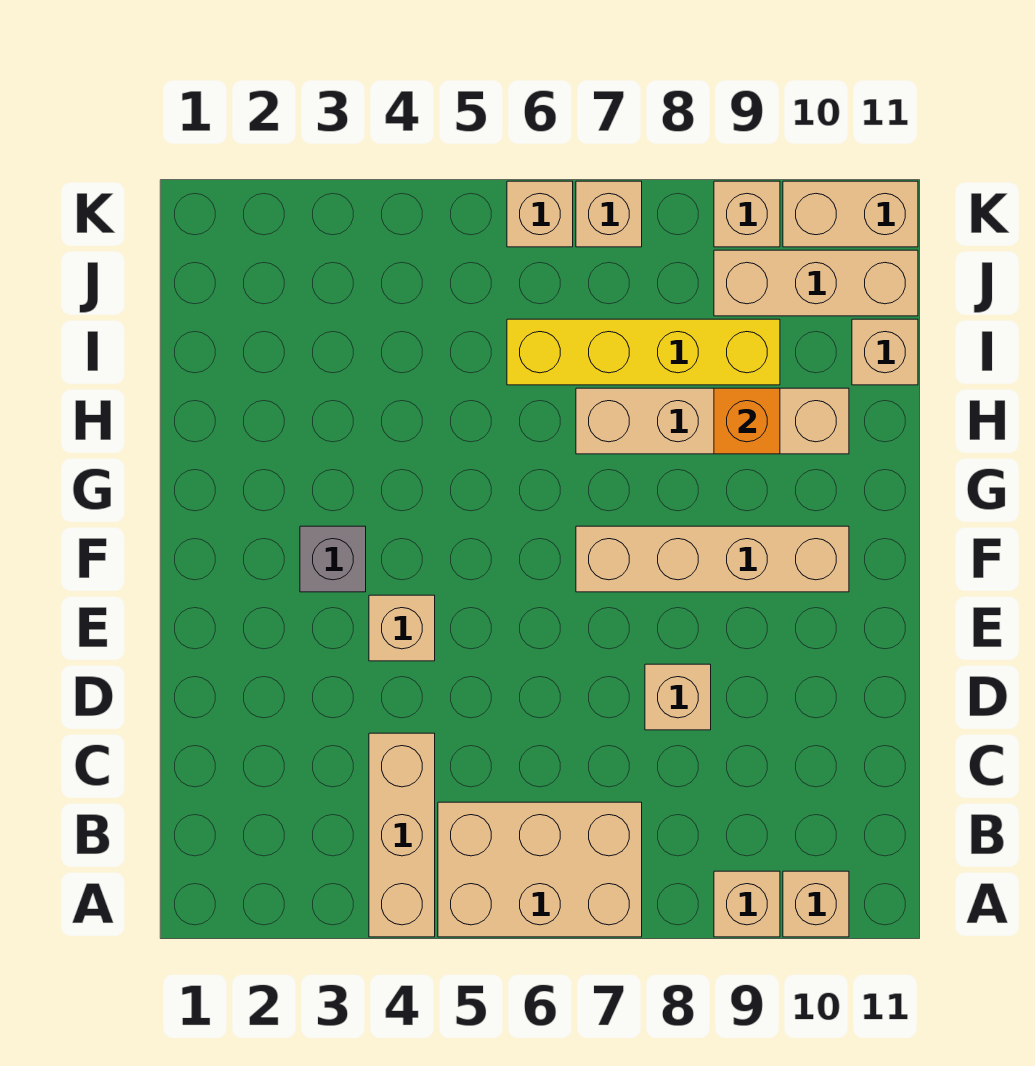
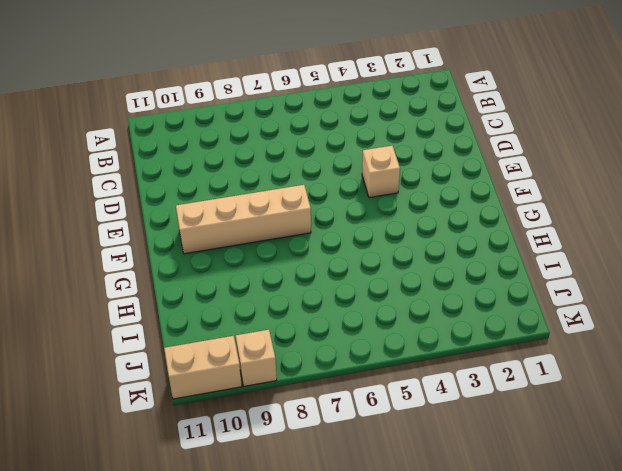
none -> tan brick A4:C4 level 1
none -> tan brick A5:B7 level 1
none -> tan brick A9 level 1

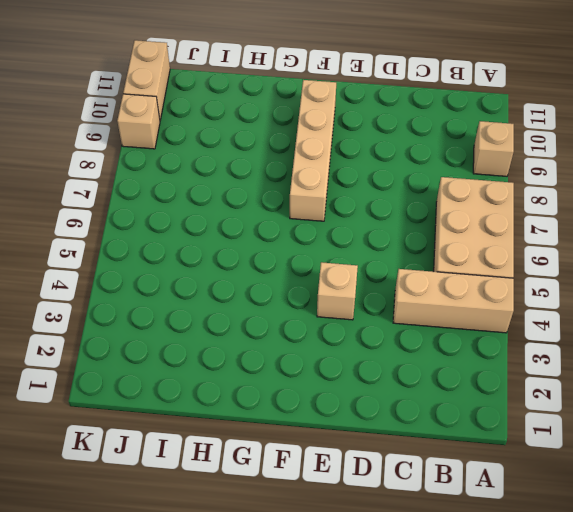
none -> tan brick A10 level 1
none -> tan brick D8 level 1
none -> grey brick F3 level 1

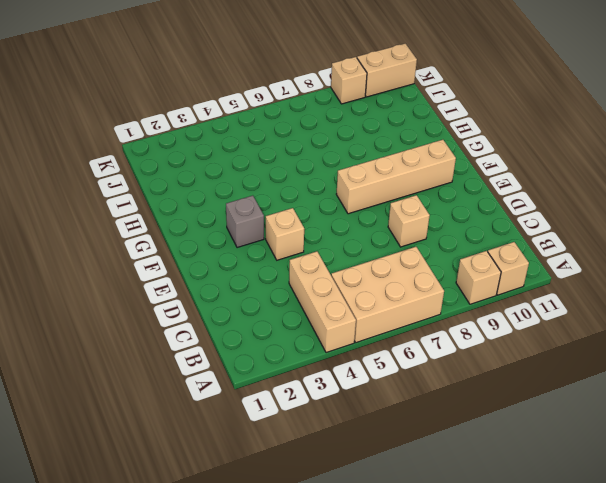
none -> tan brick H7:H10 level 1
none -> yellow brick I6:I9 level 1
none -> tan brick I11 level 1

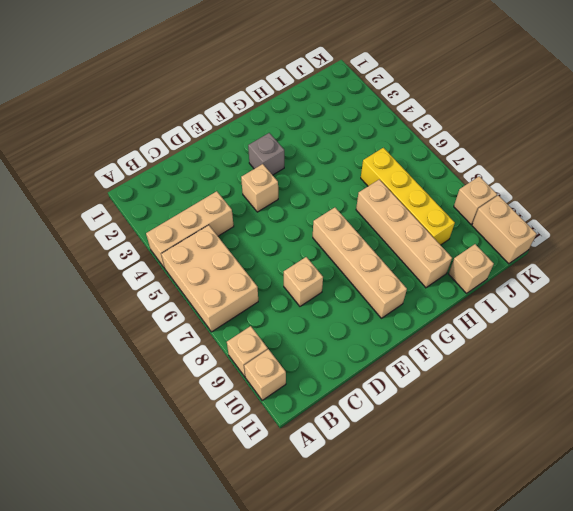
none -> tan brick J9:J11 level 1
none -> tan brick K6 level 1
none -> tan brick K7 level 1

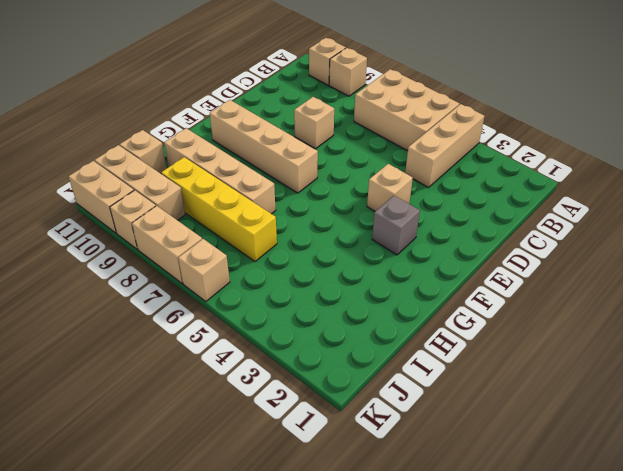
tan brick K7:K8 level 1 -> tan brick K7 level 1
none -> orange brick H9 level 2

